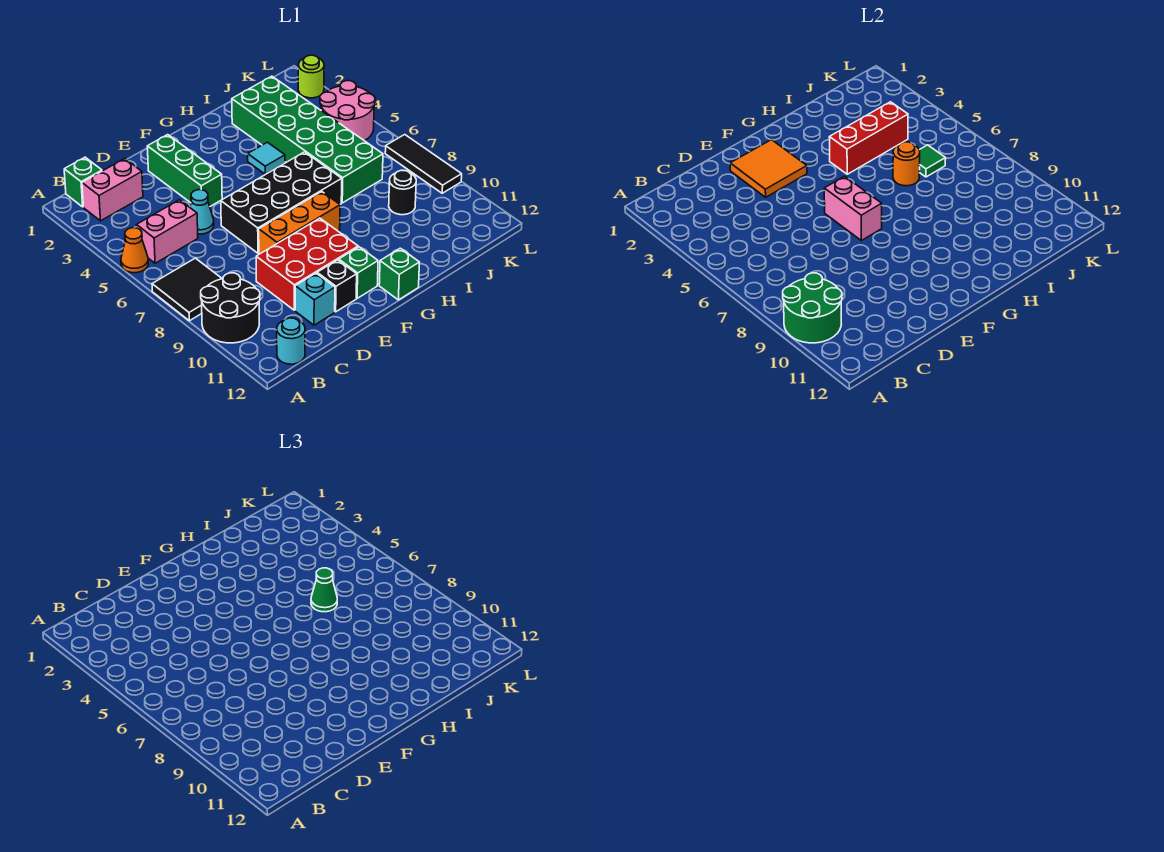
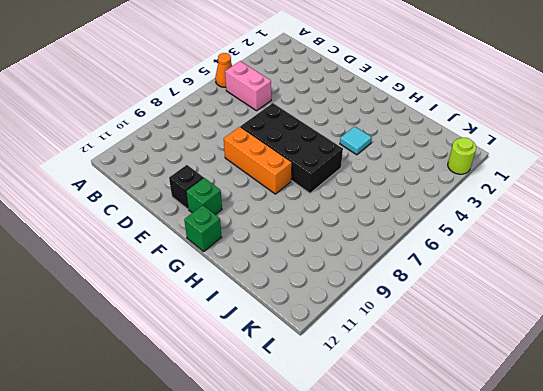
none -> black tile A7:B8 level 1
none -> black round brick A9:B10 level 1
none -> green brick B1 level 1

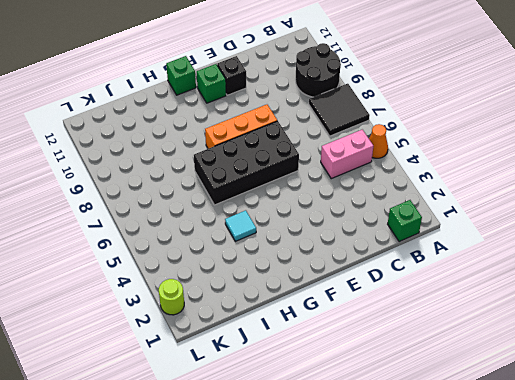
none -> pink brick B2:C2 level 1
none -> cyan round brick B12 level 1
none -> cyan cone D5 level 1

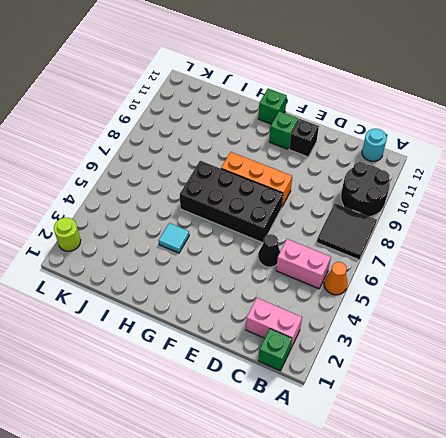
black cone D5 level 1 -> cyan cone D5 level 1
none -> red brick D9:F10 level 1
none -> cyan brick D11 level 1
none -> green brick E2:E4 level 1

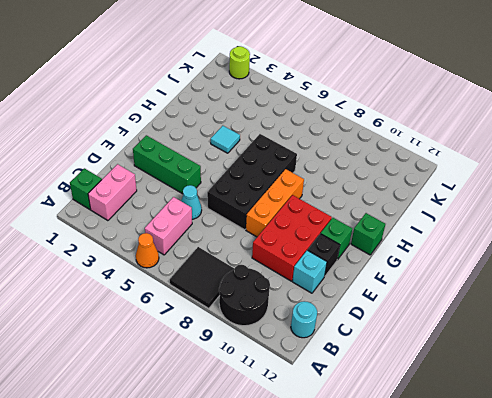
none -> green brick I2:J7 level 1
none -> black round brick J9 level 1
none -> pink round brick K4:L5 level 1

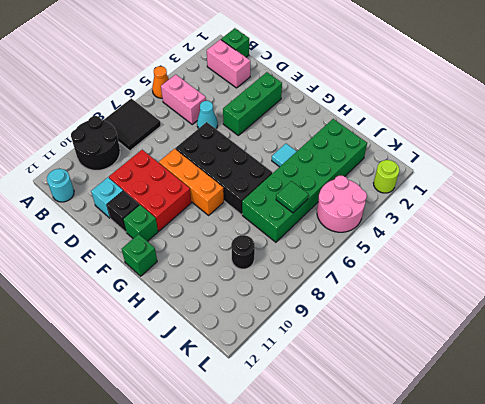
none -> black tile L7:L9 level 1
none -> green round brick A9:B10 level 2
none -> orange tile E2:F3 level 2

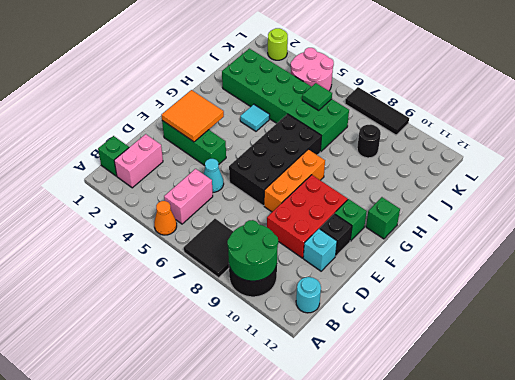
none -> pink brick F6:F7 level 2
none -> red brick H4:J4 level 2
none -> orange round brick I6 level 2

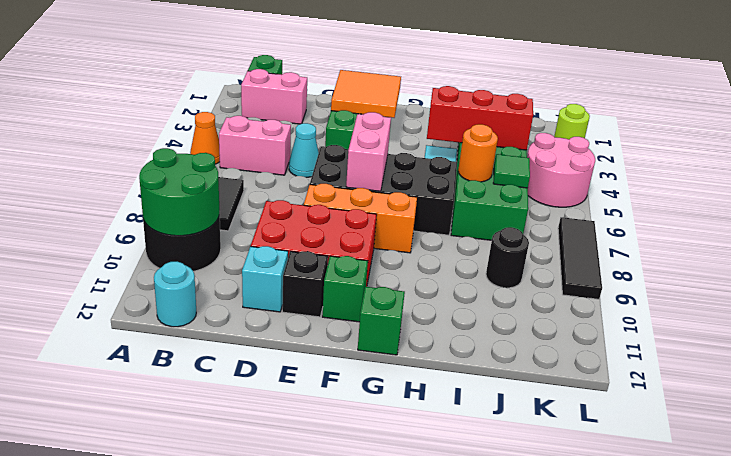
none -> green cone I6 level 3

